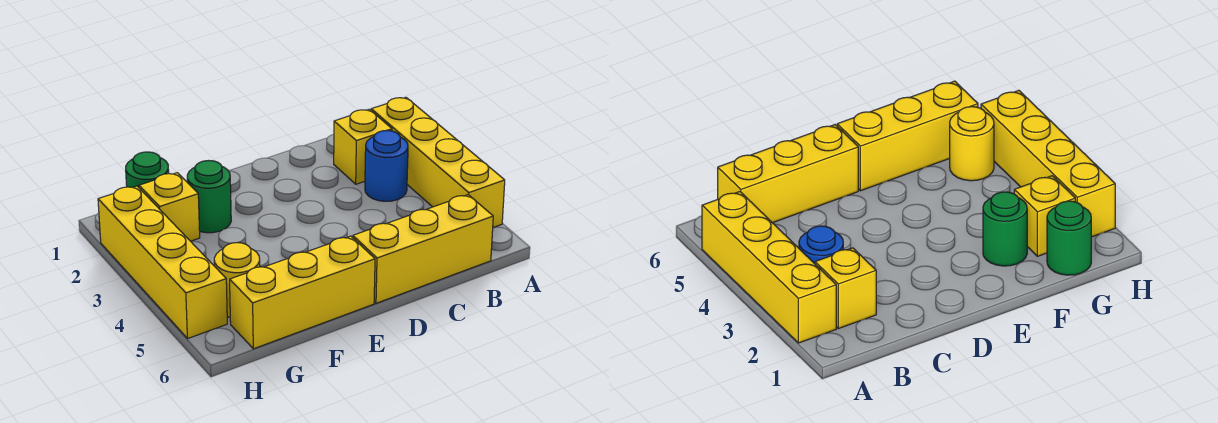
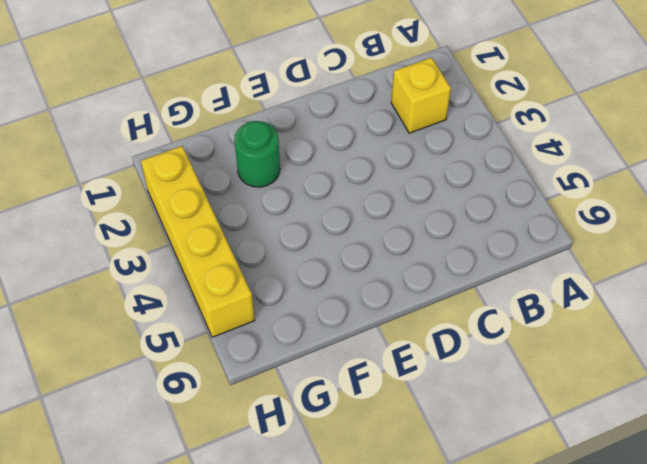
none -> yellow brick A2:A5 level 1
none -> blue round brick B3 level 1

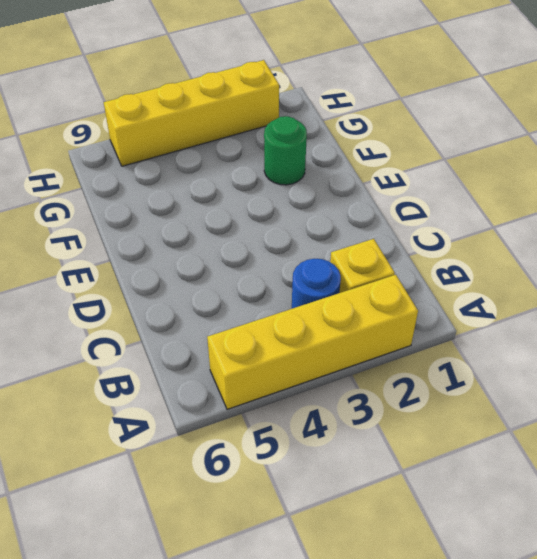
none -> yellow brick B6:D6 level 1
none -> yellow brick E6:G6 level 1

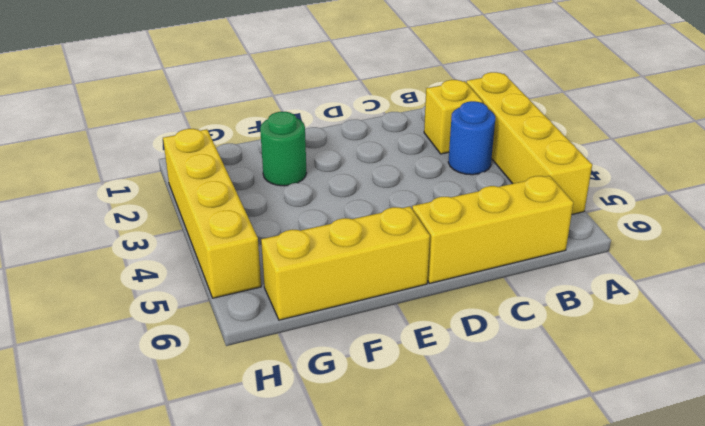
none -> green round brick G1 level 1
none -> yellow brick G2 level 1

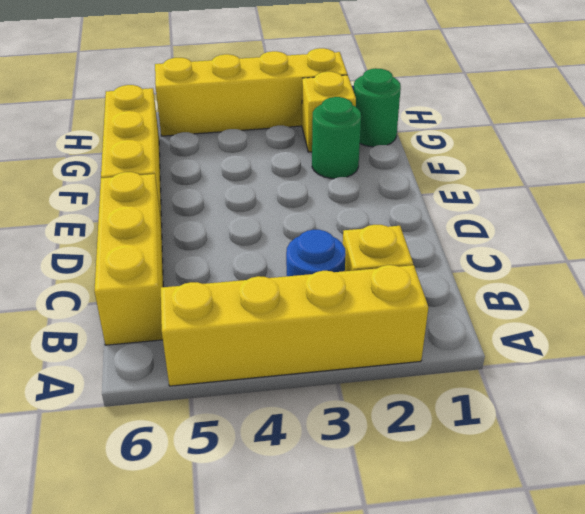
none -> yellow round brick G5 level 1

